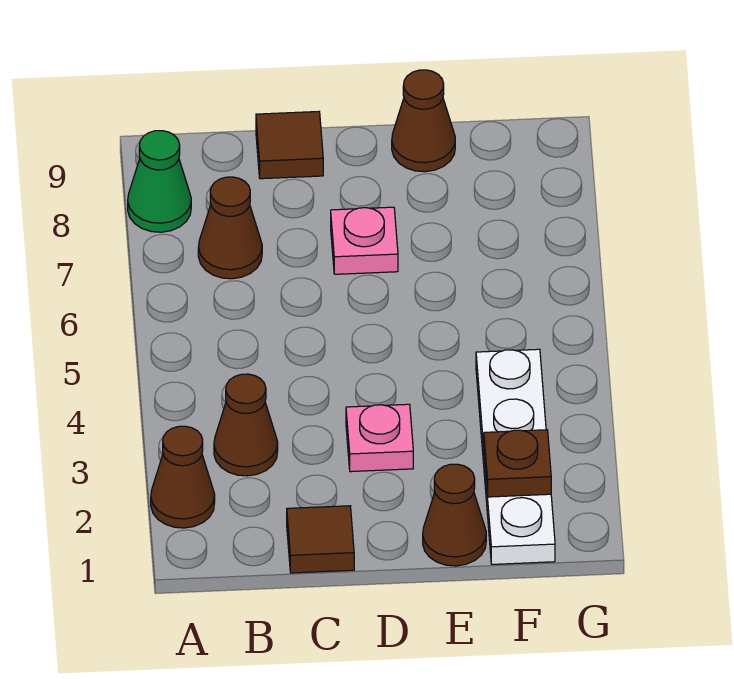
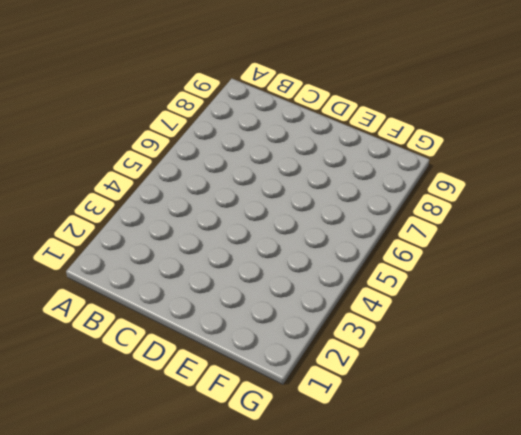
none -> brown cone A2 level 1
none -> green cone A8 level 1
none -> brown cone B3 level 1

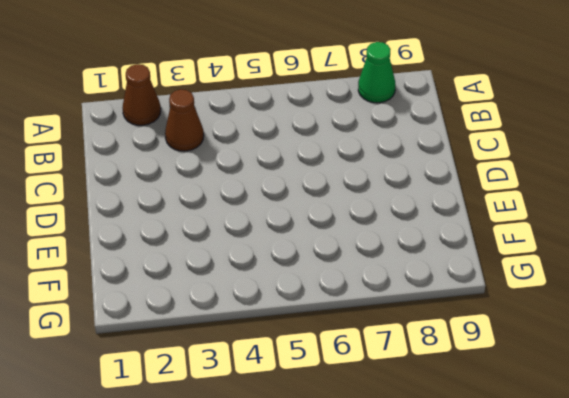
none -> brown cone B7 level 1
none -> brown tile C1 level 1
none -> brown tile C9 level 1

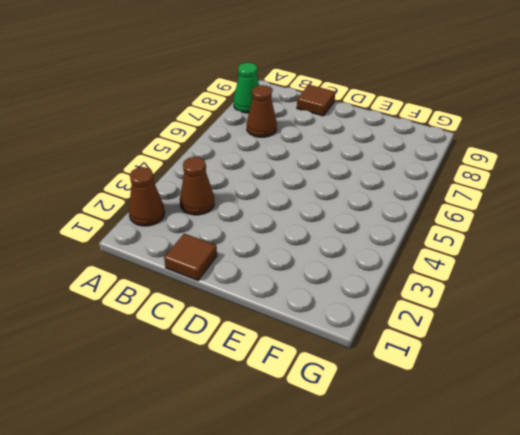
none -> pink plate D3 level 1
none -> pink plate D7 level 1
none -> brown cone E1 level 1

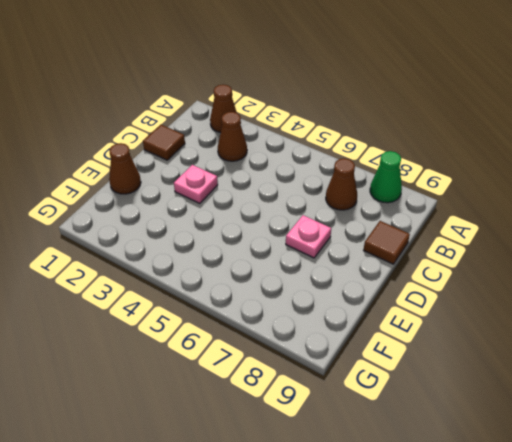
none -> brown cone E9 level 1
none -> white plate F1:F4 level 1
none -> brown plate F2 level 2

